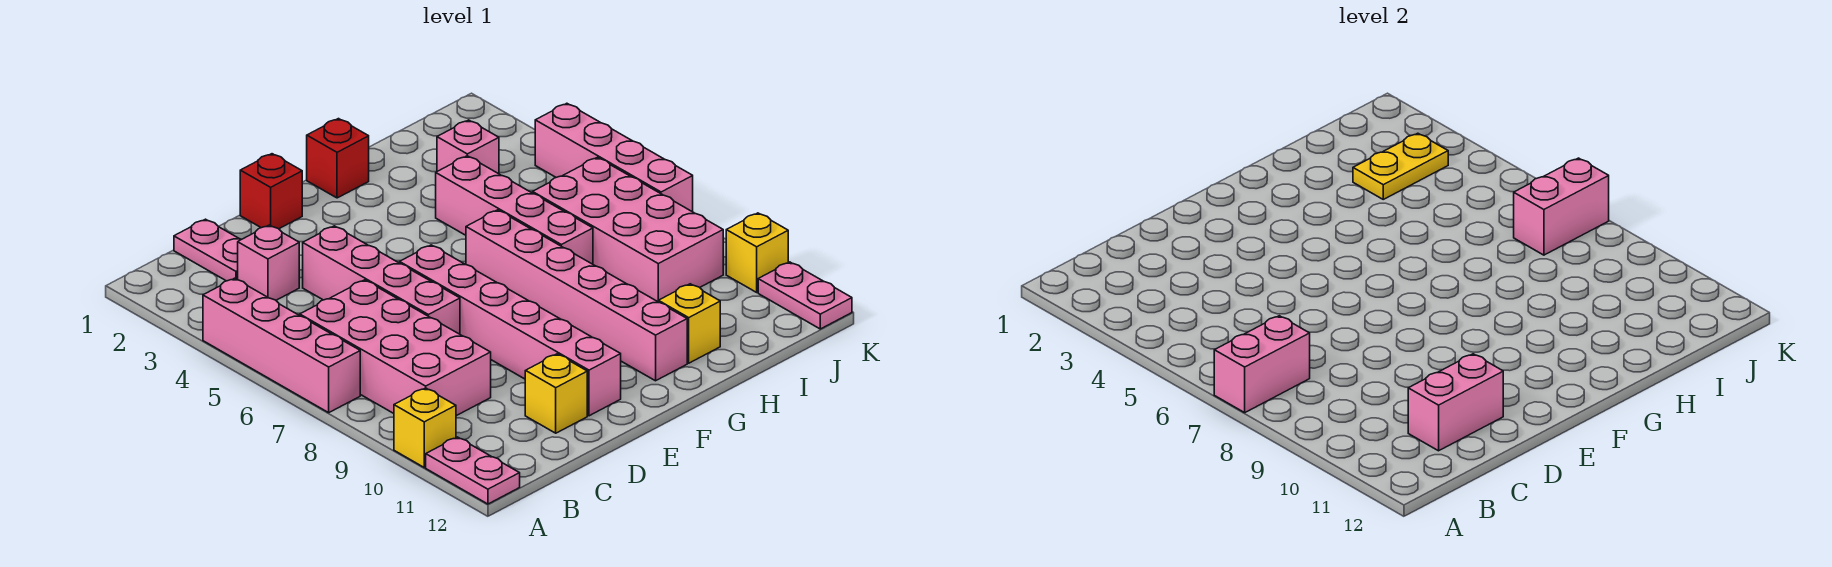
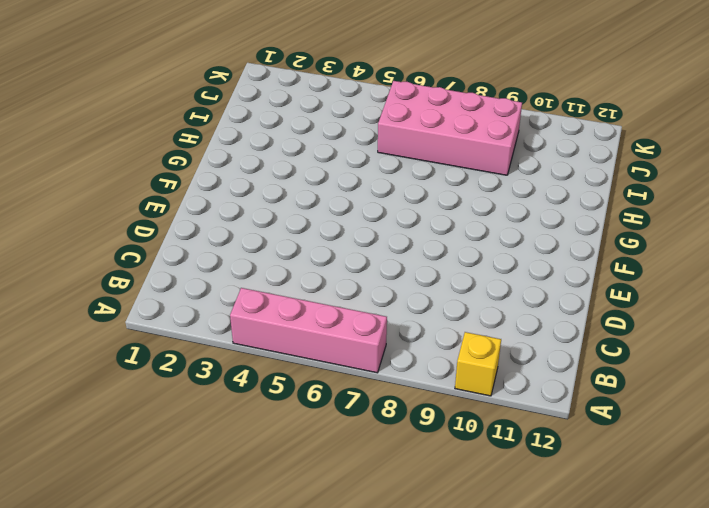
none -> pink plate A11:A12 level 1
none -> pink brick B6:C9 level 1
none -> pink plate C1:C2 level 1

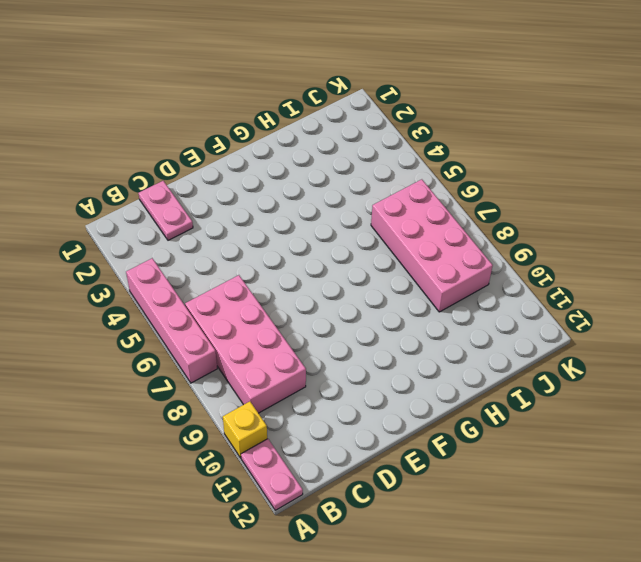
none -> pink brick C3 level 1
none -> pink brick D4:D7 level 1
none -> yellow brick D11 level 1

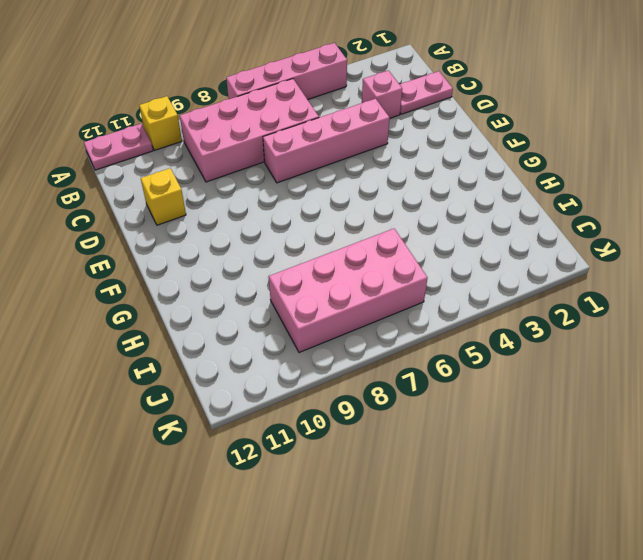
none -> red brick E1 level 1
none -> pink brick E6:E11 level 1
none -> red brick G1 level 1

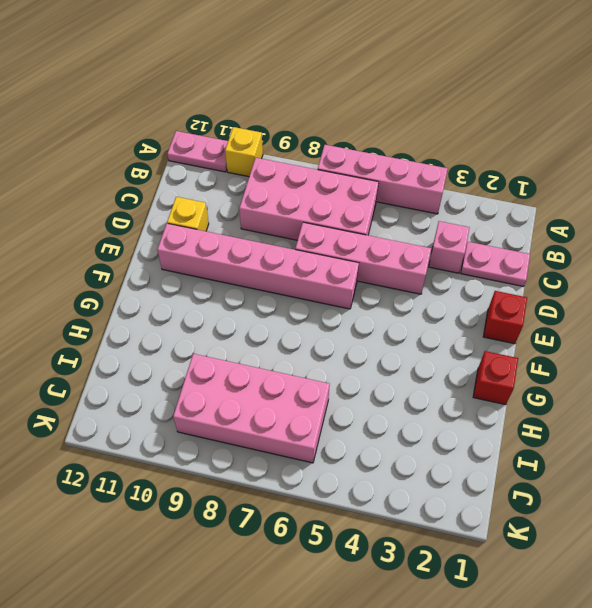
none -> pink brick G6:G11 level 1
none -> pink brick H4:H7 level 1
none -> yellow brick H11 level 1

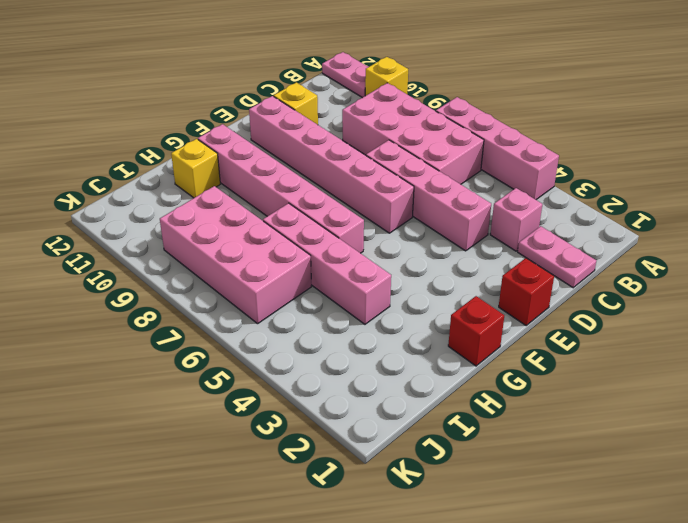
none -> pink brick I3 level 1
none -> pink brick K4:K7 level 1
none -> yellow brick K10 level 1

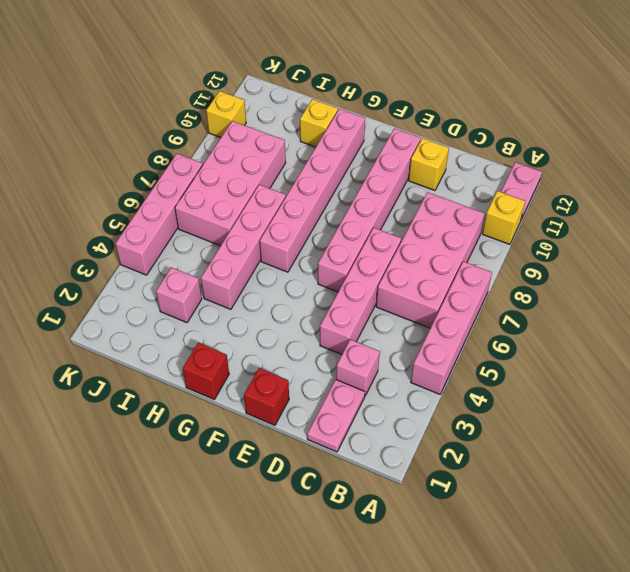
none -> pink plate K11:K12 level 1
none -> pink brick A7:B7 level 2
none -> pink brick C11:D11 level 2

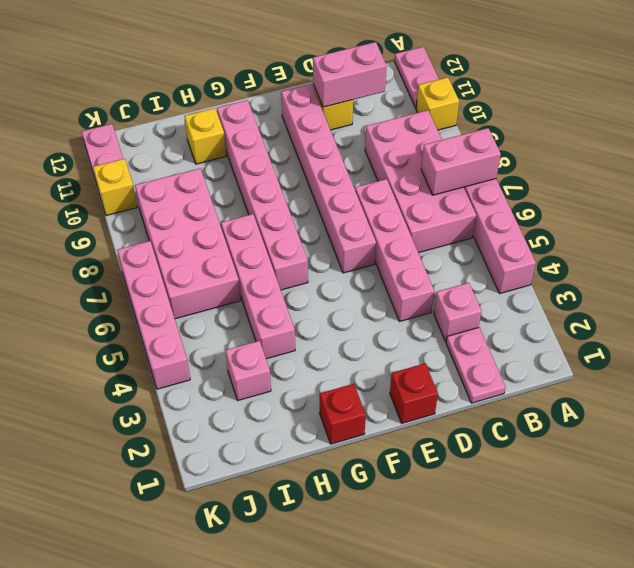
none -> yellow plate I3:J3 level 2
none -> pink brick J7:K7 level 2

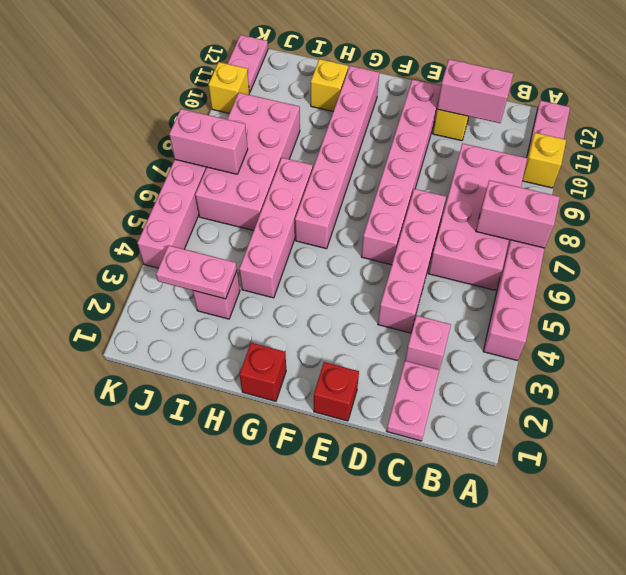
pink plate I3:J3 level 2 -> yellow plate I3:J3 level 2

